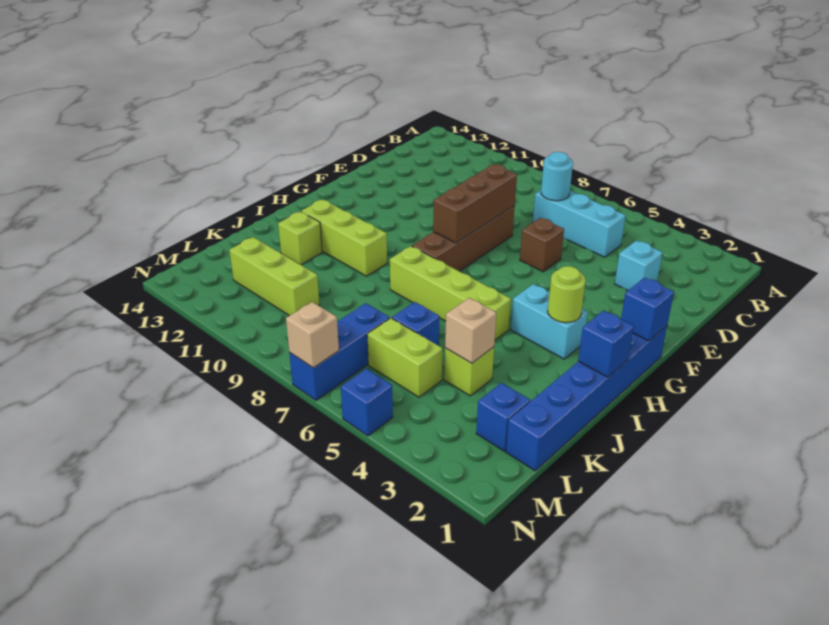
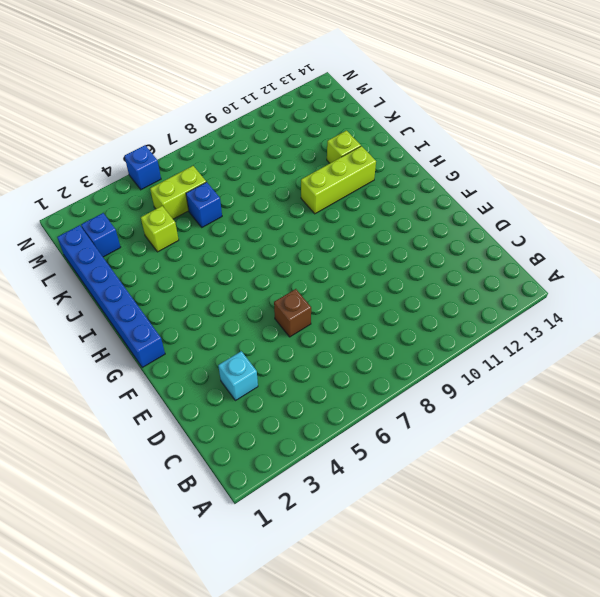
none -> cyan brick C5:C7 level 1
none -> brown brick E8:H8 level 1
none -> cyan brick H3:H4 level 1

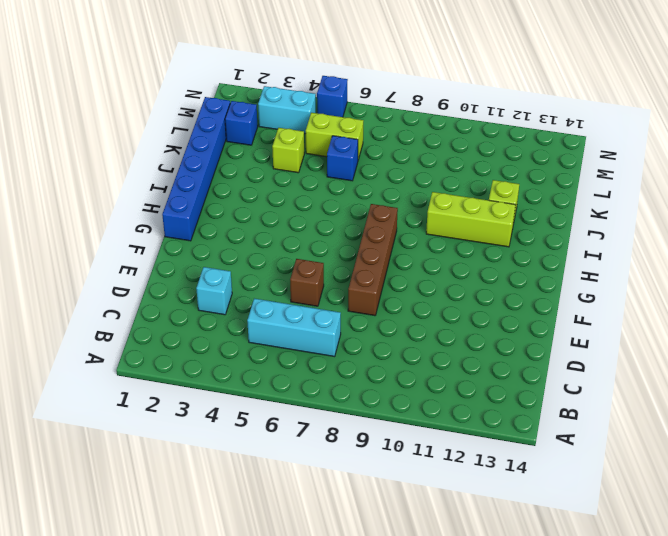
cyan brick M3:M4 level 1 -> cyan brick H3:H4 level 1
none -> lime brick I5:I8 level 1
none -> blue brick L7:N7 level 1
none -> lime brick L10:L12 level 1

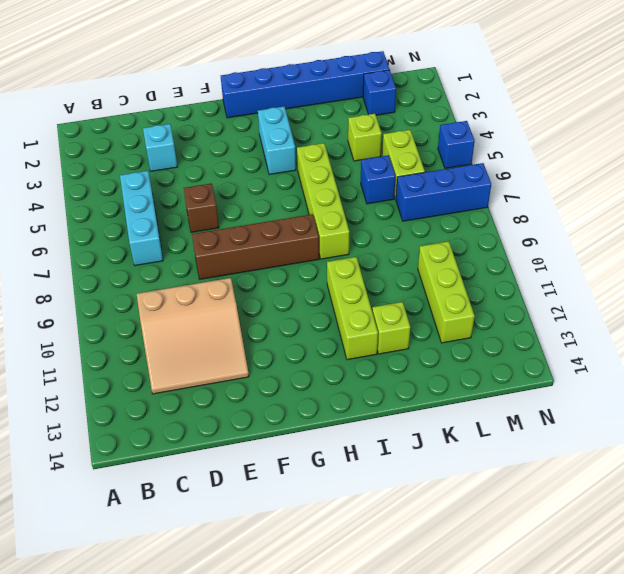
tan slope C10:E12 level 1 top 10 -> none
none -> cyan round brick C7 level 2
none -> brown brick E8:G8 level 2
none -> blue brick G1 level 2

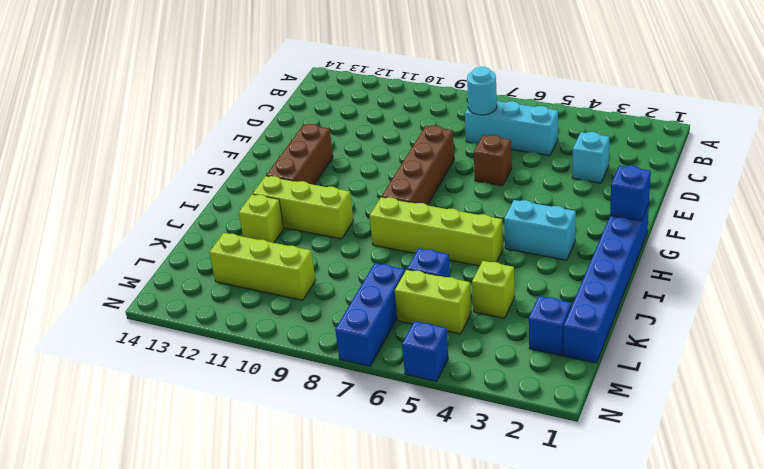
brown brick F12:H12 level 1 -> brown brick E8:G8 level 2
none -> lime round brick H3 level 2
none -> blue brick I1 level 2
none -> tan brick K4 level 2

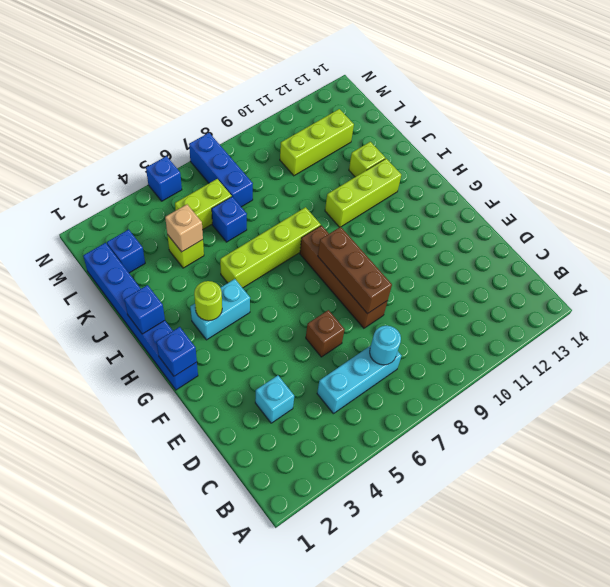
none -> tan brick N7 level 2

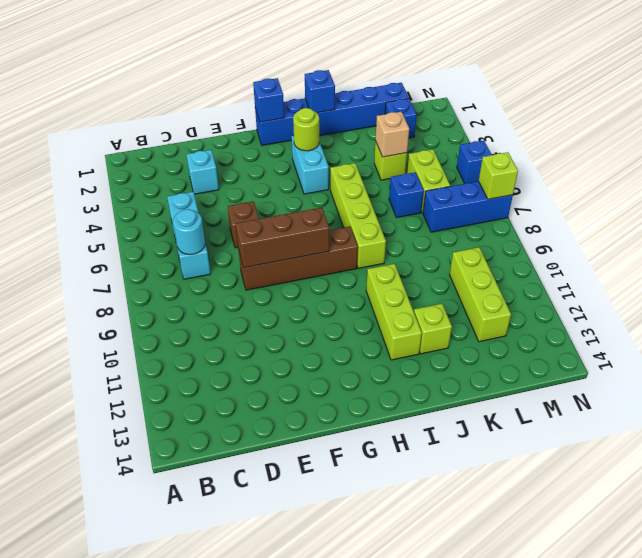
lime brick N7 level 2 -> tan brick N7 level 2

